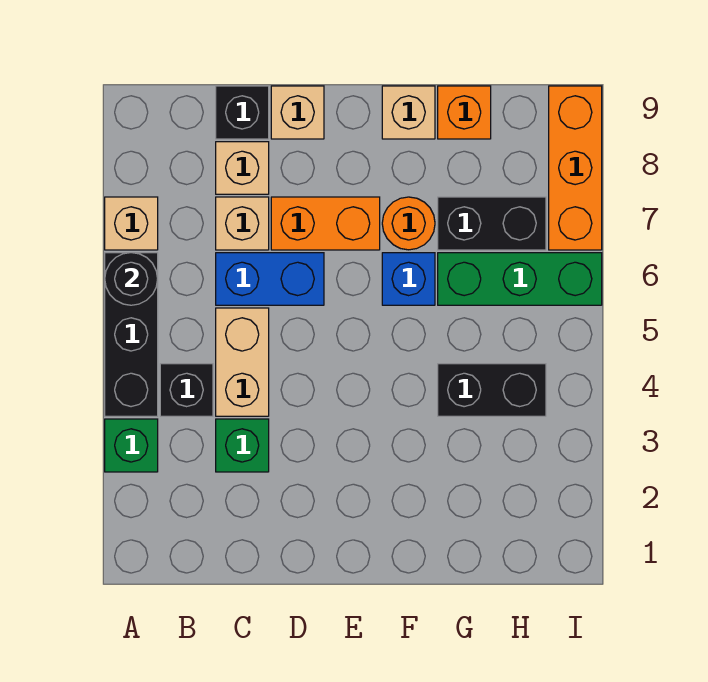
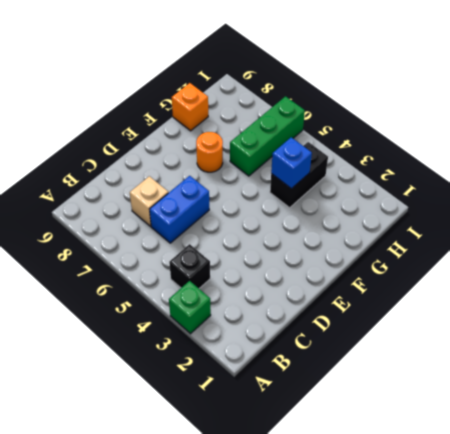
blue brick G4 level 2 -> blue brick F6 level 1
none -> black brick A4:A6 level 1
none -> tan brick A7 level 1
none -> green brick C3 level 1

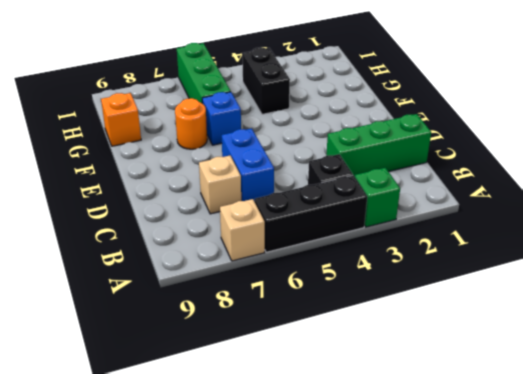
green brick C1:C3 level 1 -> green brick C3 level 1
none -> tan brick C4:C5 level 1
none -> tan brick C8 level 1
none -> black brick C9 level 1

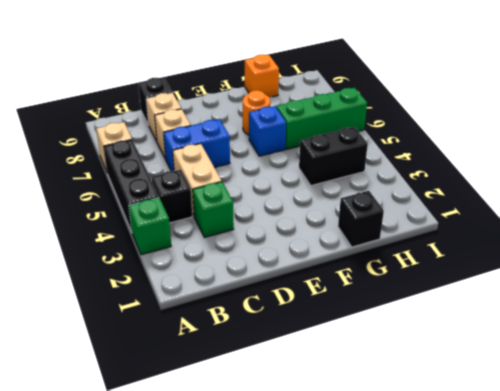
black brick G1 level 1 -> none
none -> orange brick D7:E7 level 1
none -> tan brick D9 level 1
none -> tan brick F9 level 1

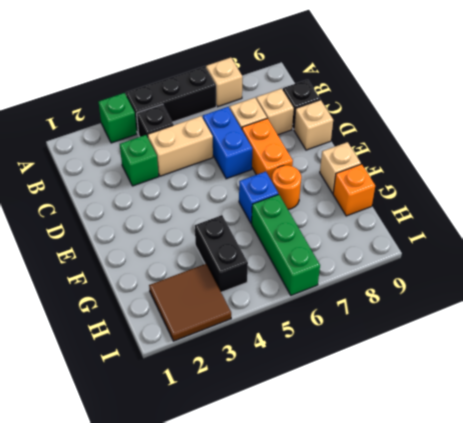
brown tile H2:I3 level 1 -> none
none -> black brick G7:H7 level 1
none -> orange brick I7:I9 level 1
none -> black round brick A6 level 2

